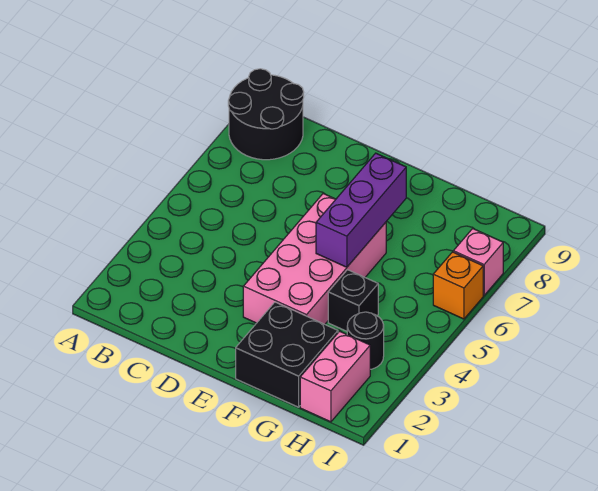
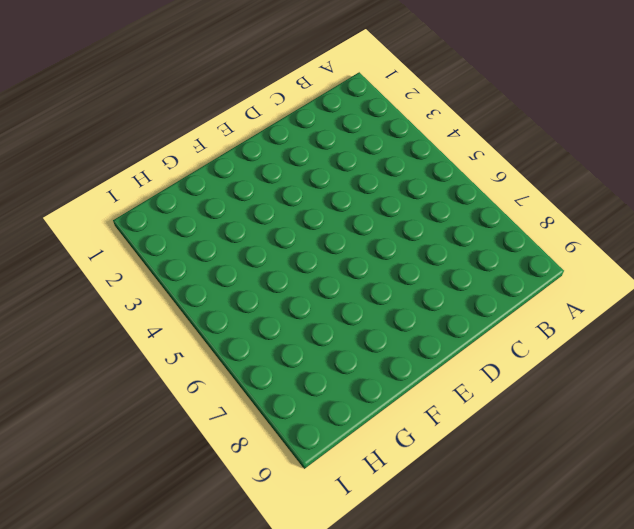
none -> black round brick A8:B9 level 1
none -> pink brick E3:F6 level 1

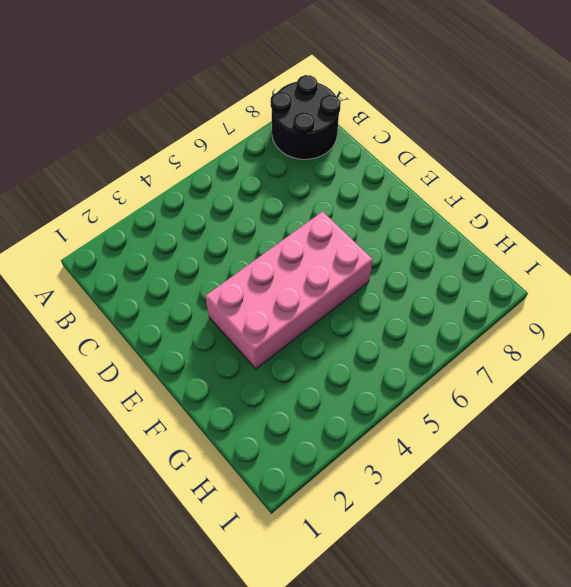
none -> black brick F1:G2 level 1
none -> black brick G4 level 1

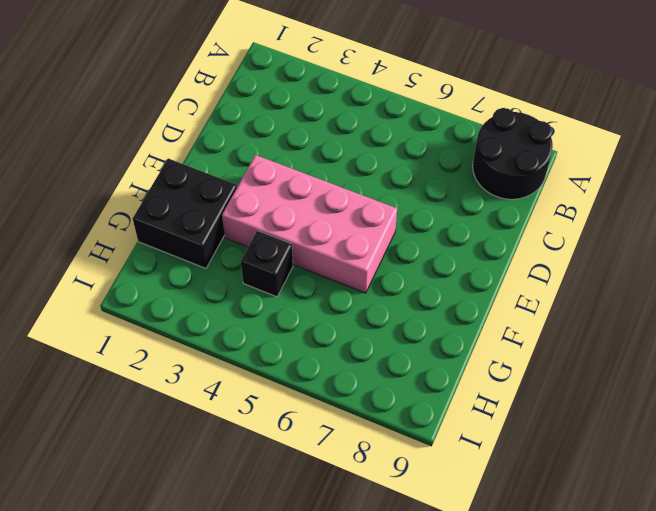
none -> pink brick H1:H2 level 1
none -> black round brick H3 level 1

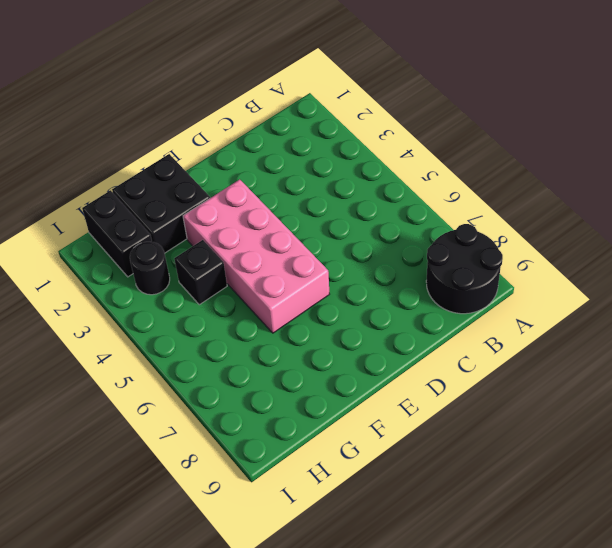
black brick H1:H2 level 1 -> pink brick H1:H2 level 1
none -> orange brick I6 level 1
none -> pink brick I7 level 1

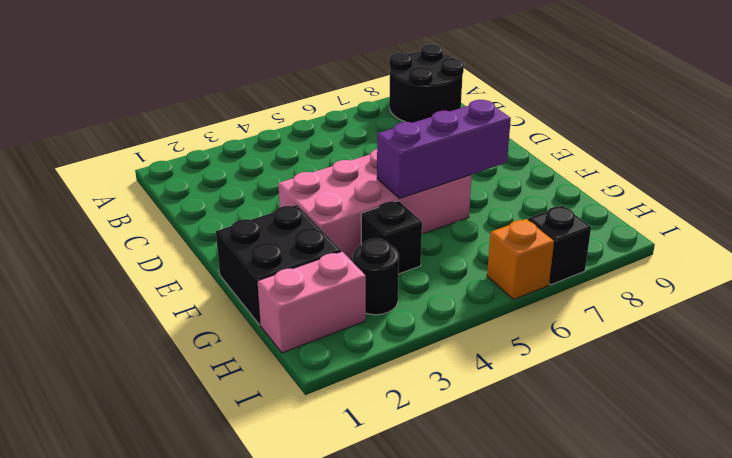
black brick I7 level 1 -> pink brick I7 level 1

